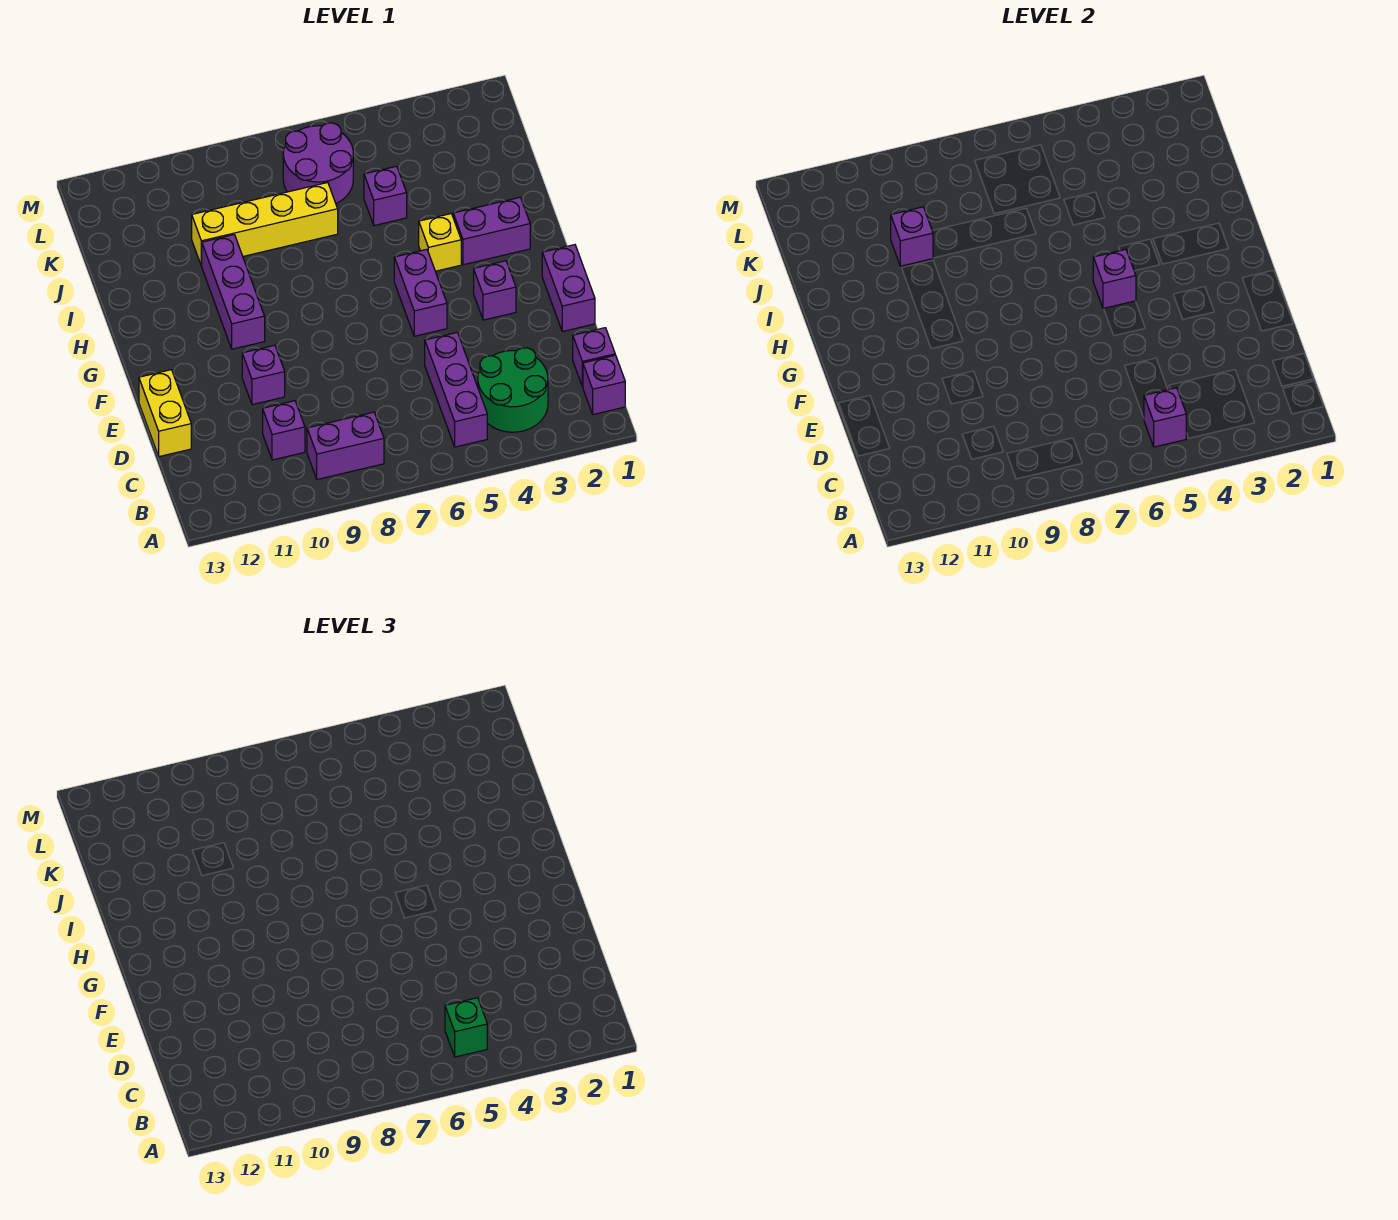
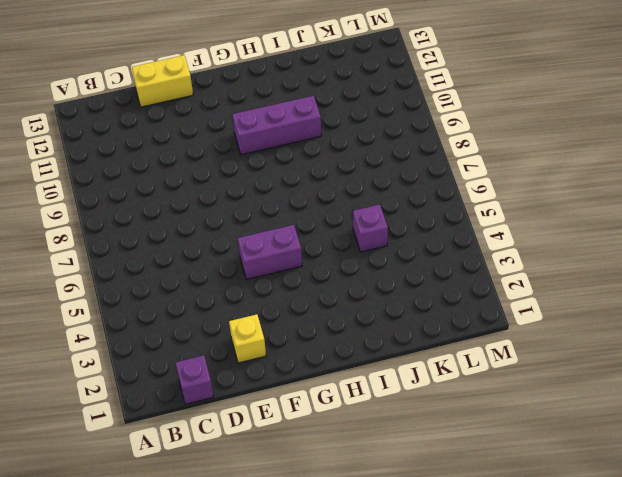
yellow brick E2 level 1 -> yellow brick H4 level 1
none -> purple brick B1 level 1
none -> green round brick B3:C4 level 1
none -> purple brick B5:D5 level 1

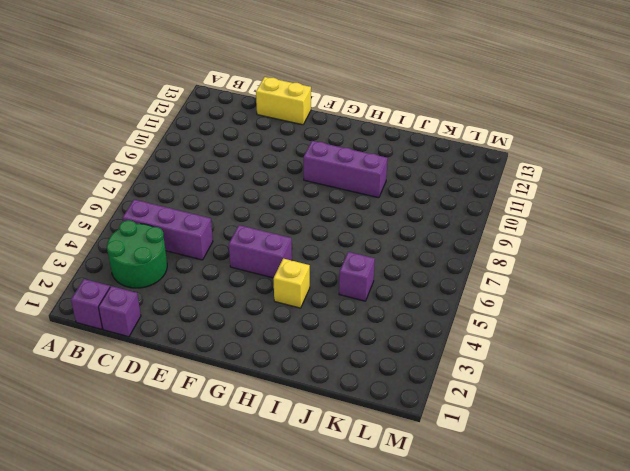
none -> purple brick B8:B9 level 1
none -> purple brick C10 level 1
none -> purple brick E1:F1 level 1

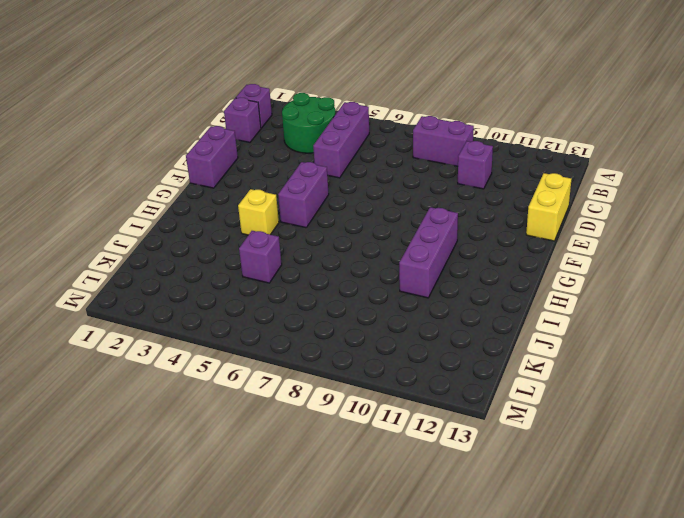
none -> purple brick E10 level 1
none -> purple brick F3 level 1
none -> purple brick H2:H3 level 1

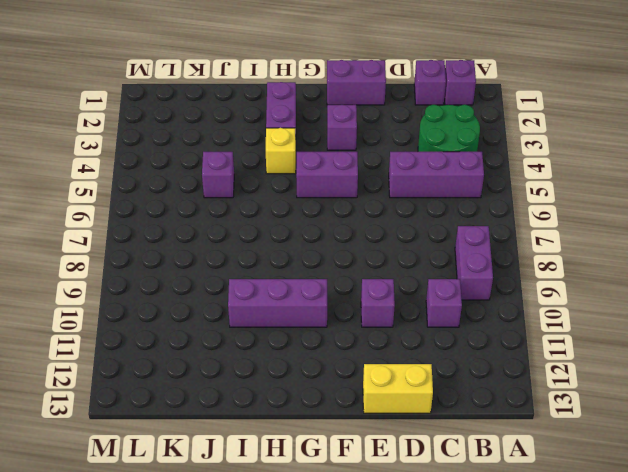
none -> yellow brick J7:J10 level 1
none -> purple round brick K6:L7 level 1
none -> purple brick B5 level 2

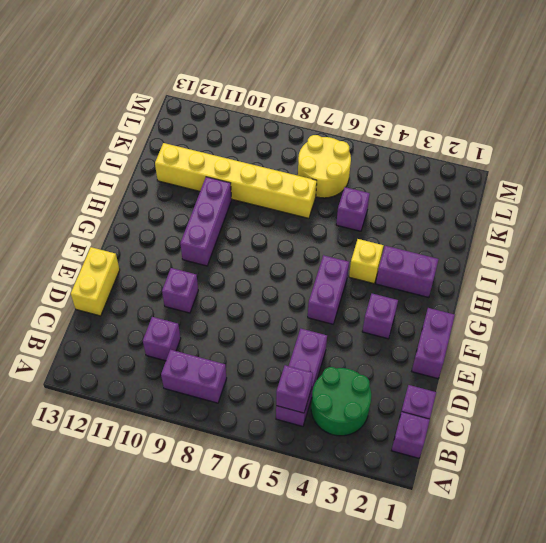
yellow brick J7:J12 level 1 -> yellow brick J7:J10 level 1
yellow round brick K6:L7 level 1 -> purple round brick K6:L7 level 1
none -> purple brick G5 level 2
none -> purple brick J10 level 2
none -> green brick B5 level 3

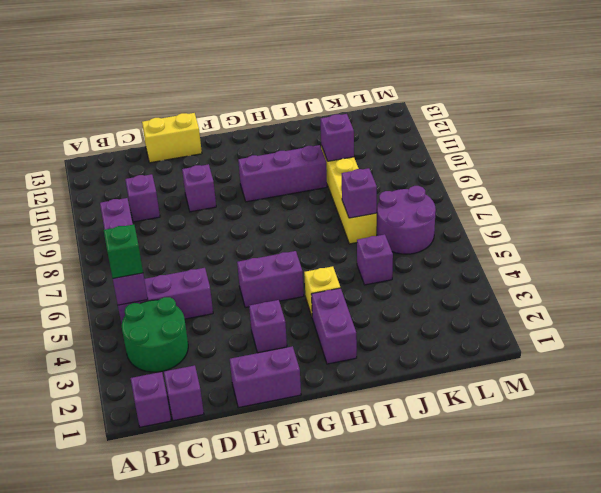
purple brick J7 level 2 -> purple brick G5 level 2

